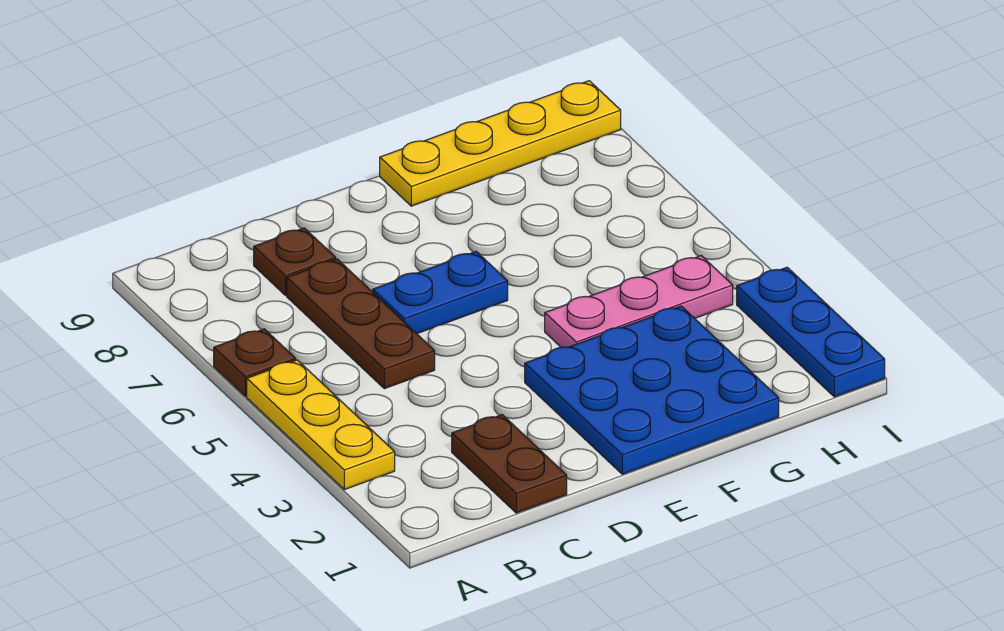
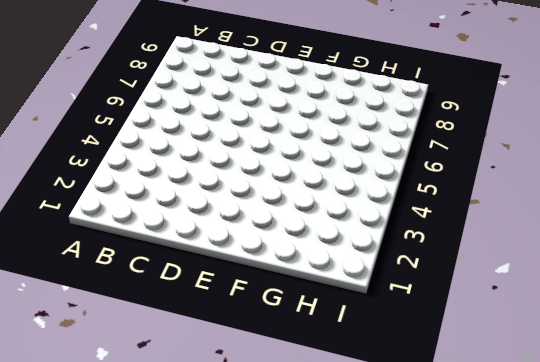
none -> yellow plate A3:A5 level 1
none -> brown plate A6 level 1

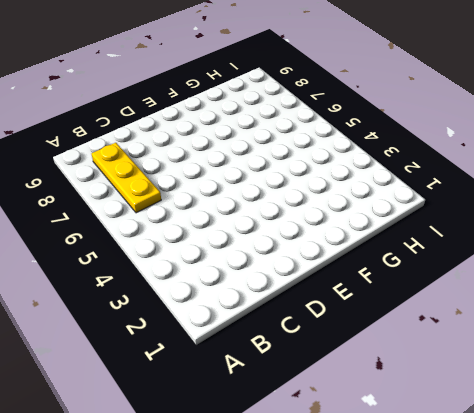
yellow plate B6:B8 level 1 -> yellow plate A3:A5 level 1
none -> brown plate A6 level 1
none -> brown plate C1:C2 level 1

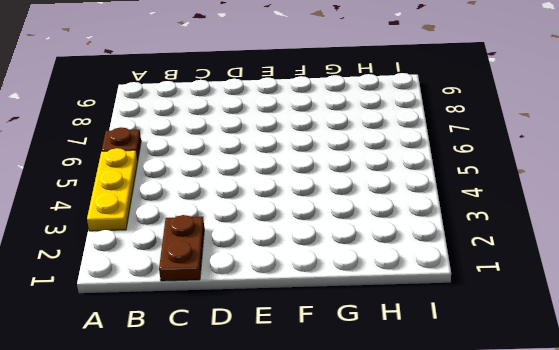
none -> brown plate C5:C7 level 1
none -> brown plate C8 level 1

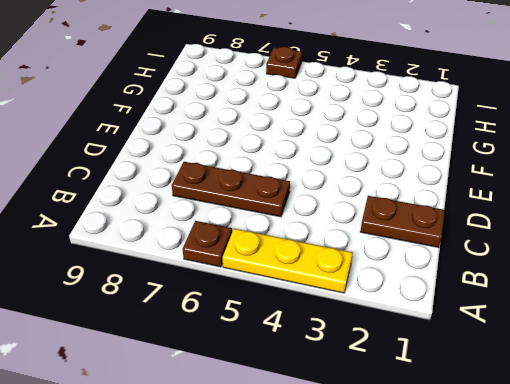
brown plate I6 level 1 -> brown plate C8 level 1
none -> blue plate D6:E6 level 1
none -> blue plate E1:G3 level 1

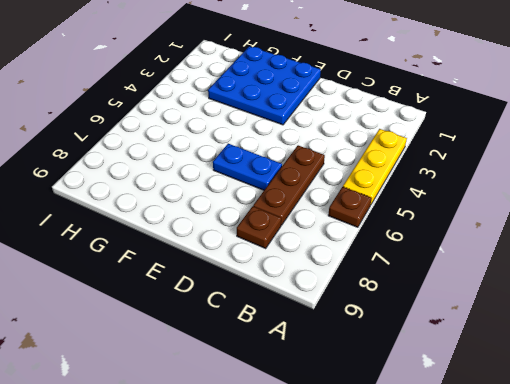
none -> brown plate C1:C2 level 1
none -> pink plate F4:H4 level 1

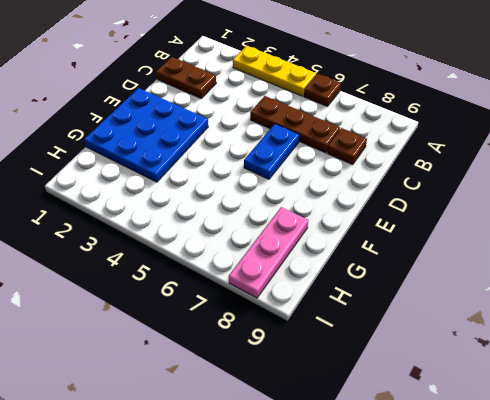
pink plate G8:I8 level 1 -> pink plate F4:H4 level 1
none -> yellow plate F9:I9 level 1
none -> blue plate I1:I3 level 1

